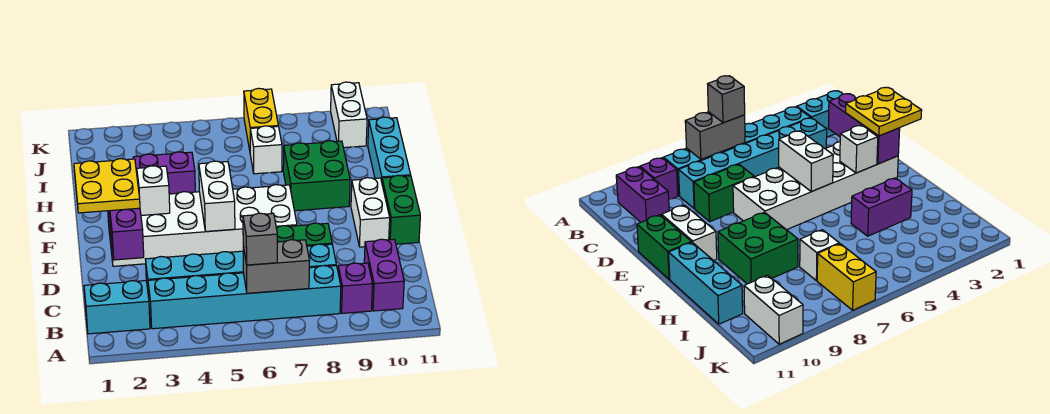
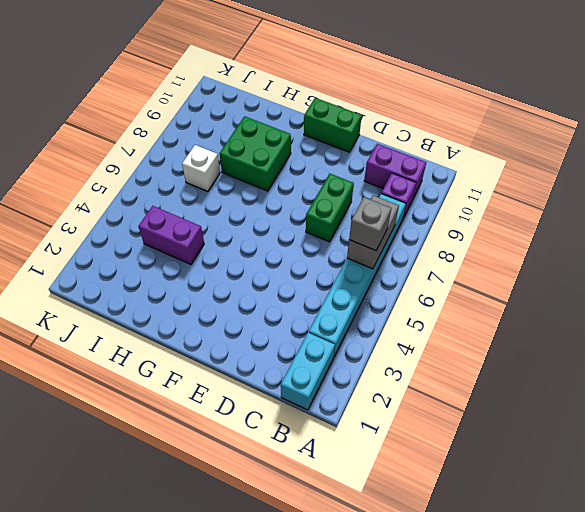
purple brick H4:I4 level 1 -> purple brick H3:H4 level 1
none -> cyan brick C3:C8 level 1
none -> white brick E2:F7 level 1
none -> white brick E10:F10 level 1

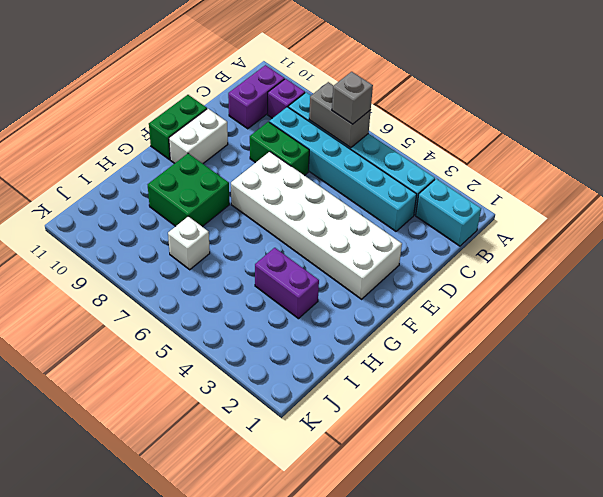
none -> cyan brick G11:I11 level 1
none -> yellow brick J7:K7 level 1
none -> white brick J10:K10 level 1

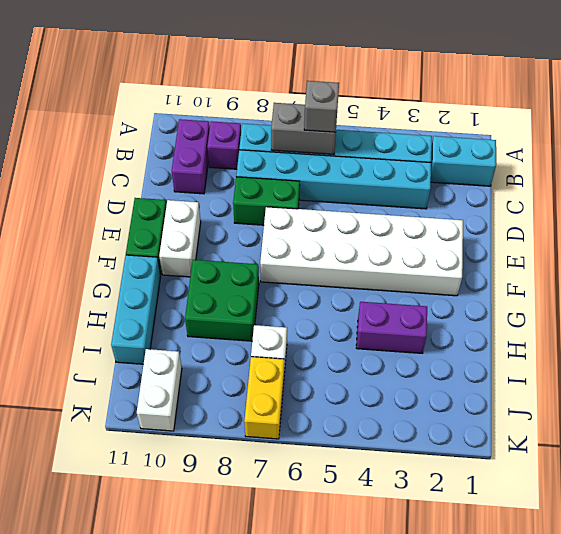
none -> purple brick D2:F2 level 2
none -> white brick E5:F5 level 2
none -> white brick F3 level 2

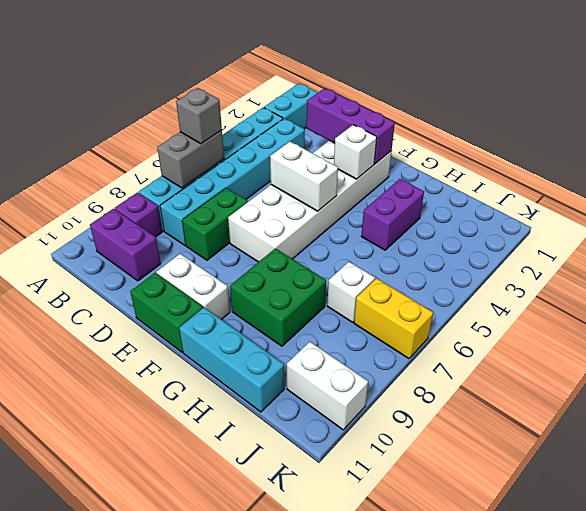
none -> yellow plate E1:F2 level 3

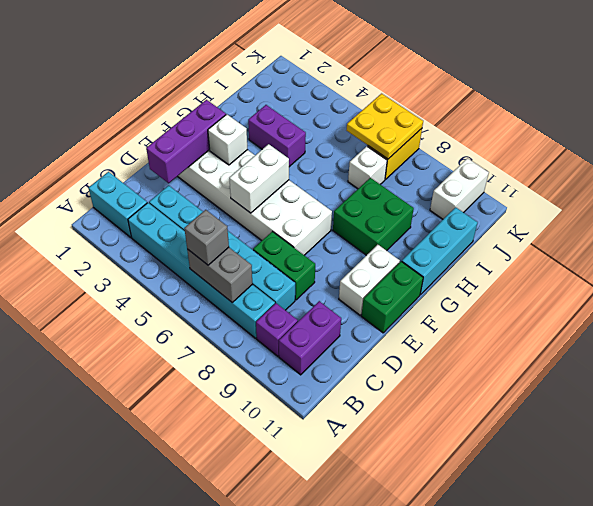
yellow plate J6:K7 level 2 -> yellow plate E1:F2 level 3

